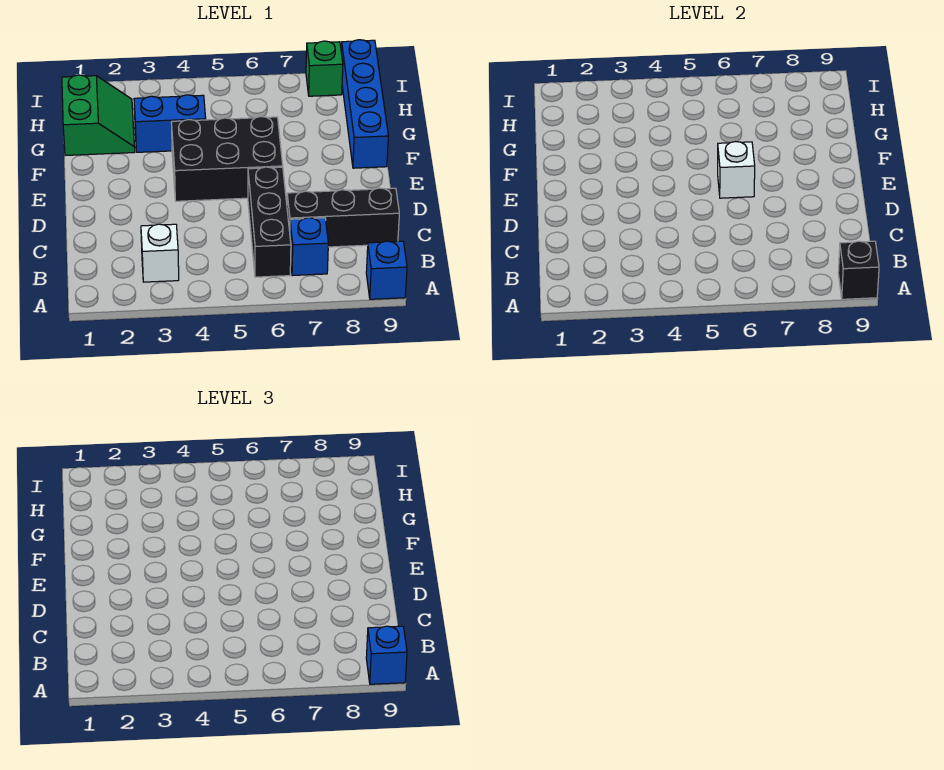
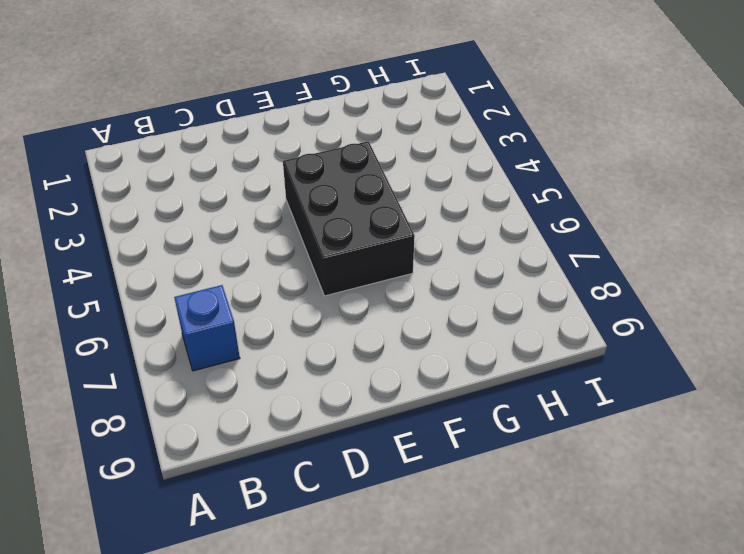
none -> blue brick A9 level 1
none -> white brick B3 level 1
none -> black brick B6:D6 level 1

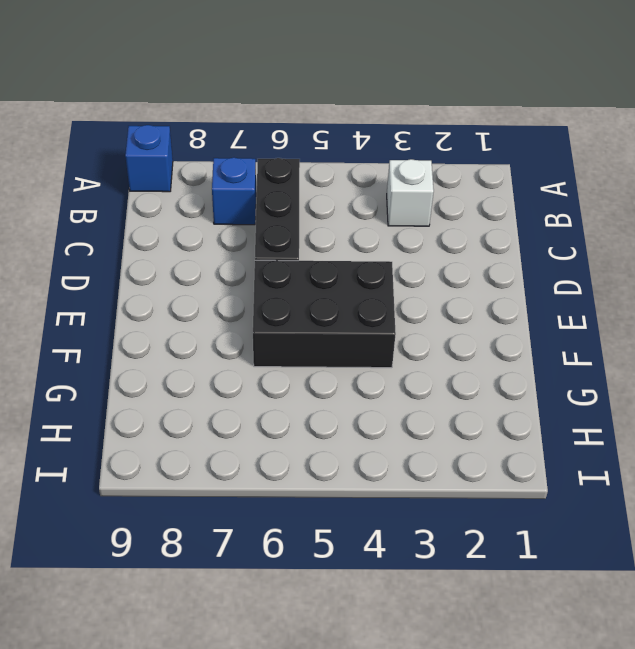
none -> black brick C7:C9 level 1
none -> blue brick F9:I9 level 1
none -> green slope G1:H2 level 1 top 1

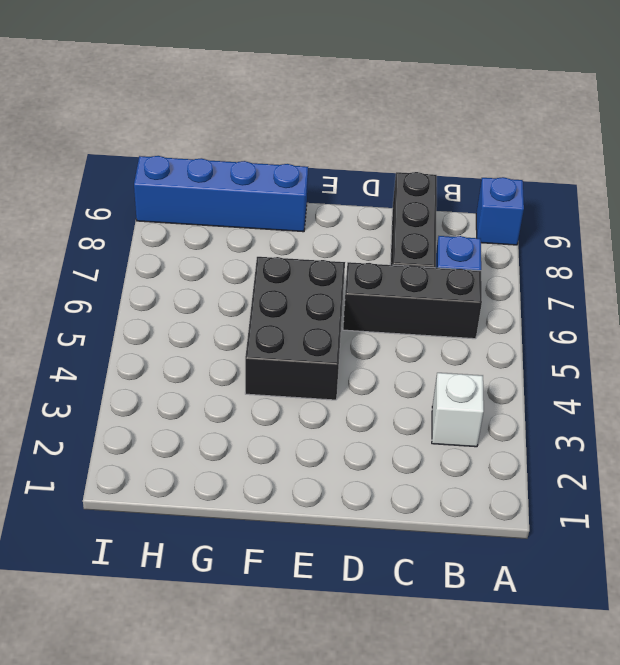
none -> green slope G1:H2 level 1 top 1
none -> blue brick G3:G4 level 1
none -> green brick I8 level 1

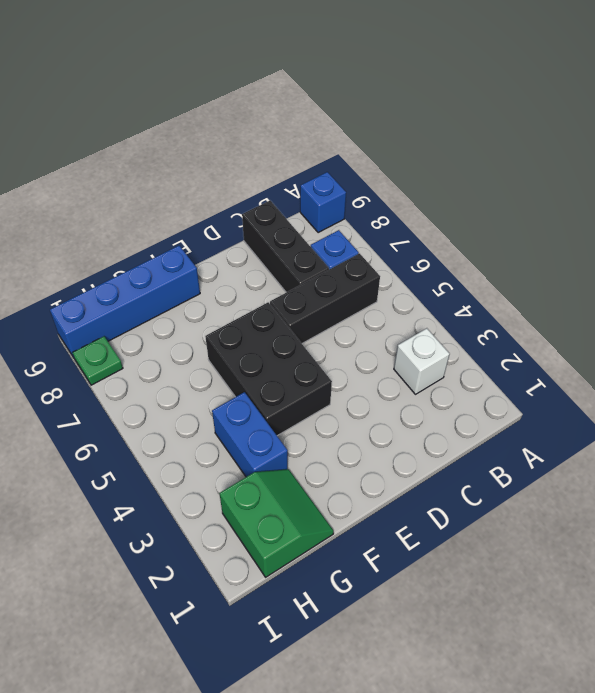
green slope G1:H2 level 1 top H -> green slope G1:H2 level 1 top 1
green plate I8 level 1 -> green brick I8 level 1
none -> black brick A9 level 2
none -> white brick E6 level 2
none -> blue brick A9 level 3

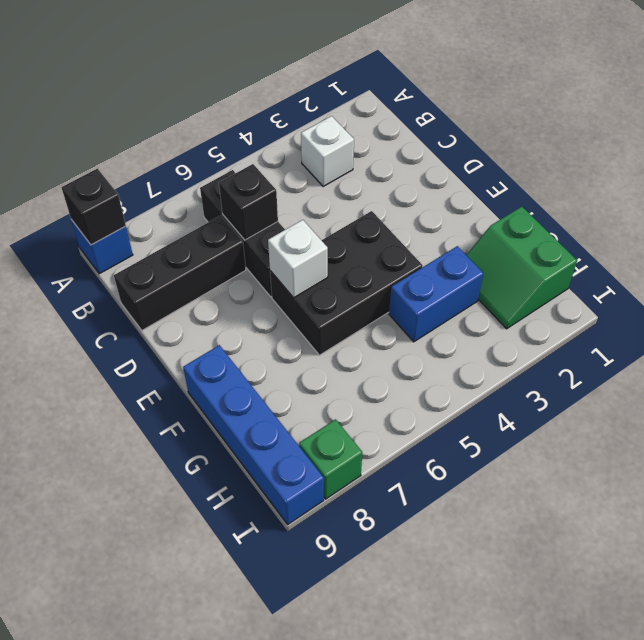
black brick C6 level 2 -> none
none -> blue brick B7 level 1
none -> blue brick A9 level 3

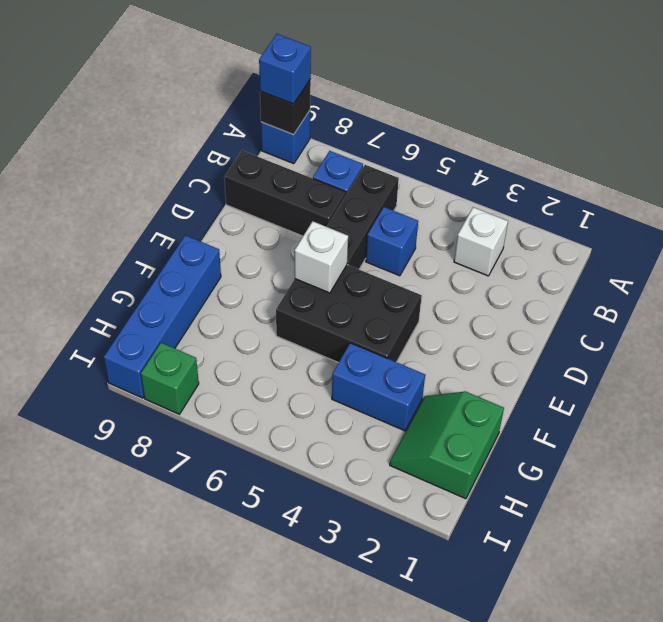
blue brick C5 level 1 -> none

